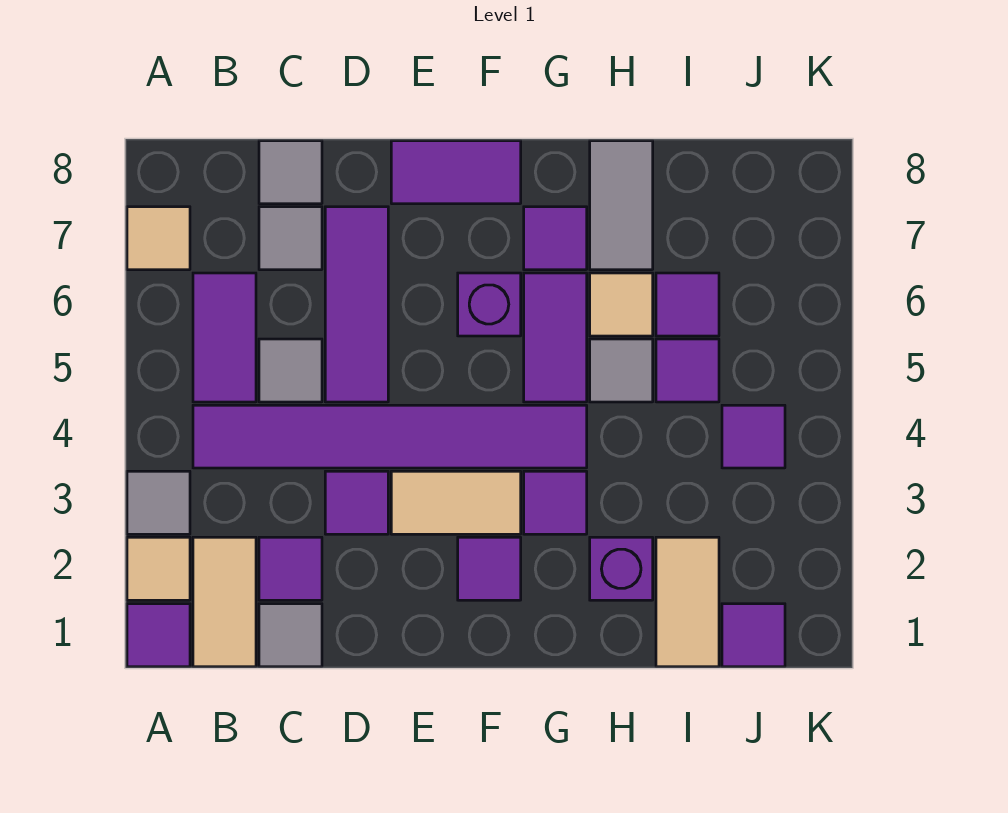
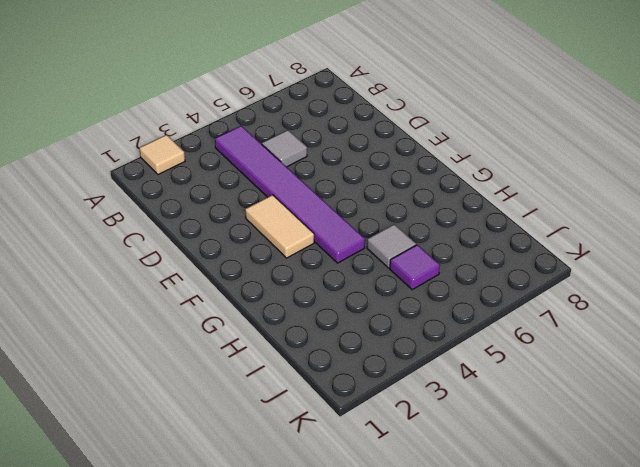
none -> purple tile A1 level 1
none -> grey tile A3 level 1
none -> tan tile A7 level 1
none -> tan tile B1:B2 level 1

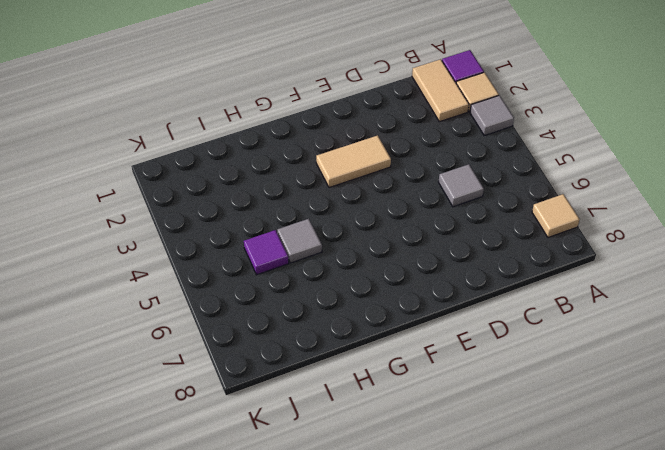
none -> purple tile B4:G4 level 1
none -> purple tile B5:B6 level 1
none -> grey tile C1 level 1
none -> purple tile C2 level 1

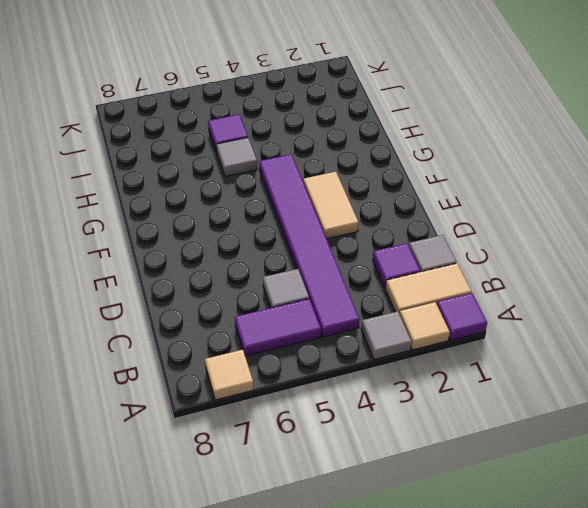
none -> grey tile C7 level 1
none -> grey tile C8 level 1
none -> purple tile D3 level 1
none -> purple tile D5:D7 level 1

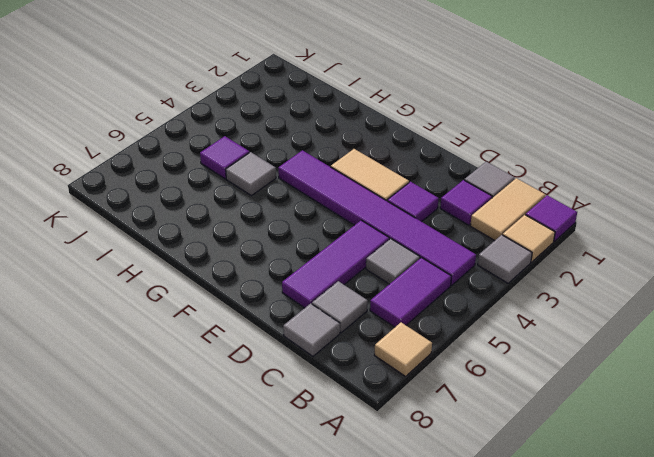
none -> purple tile E8:F8 level 1
none -> purple tile F2 level 1
none -> purple brick F6 level 1
none -> purple tile G3 level 1

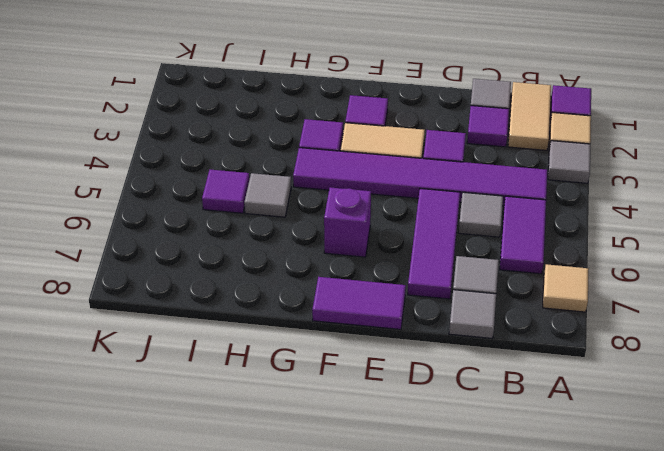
none -> purple tile G5:G6 level 1
none -> purple tile G7 level 1
none -> purple brick H2 level 1
none -> tan tile H6 level 1

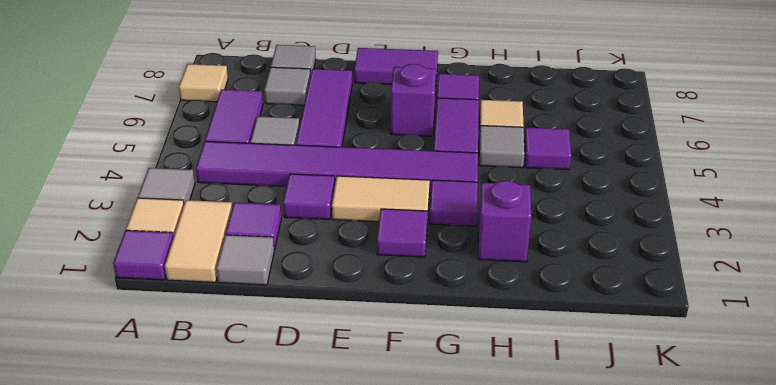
none -> grey tile H7:H8 level 1
none -> tan tile I1:I2 level 1
none -> purple tile I6 level 1
none -> purple tile J1 level 1

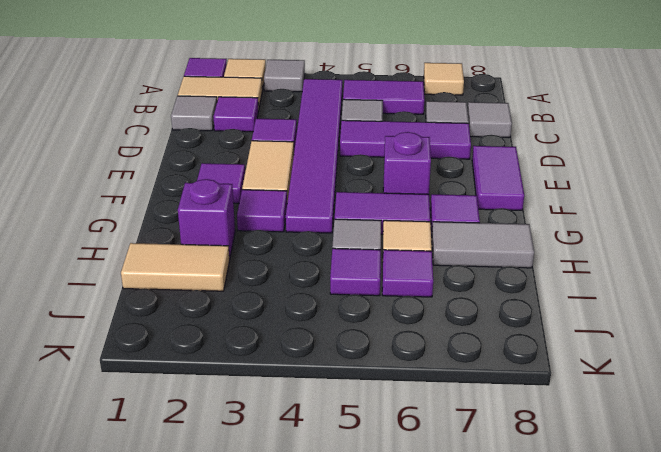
none -> purple tile J1 level 1
none -> purple tile J4 level 1

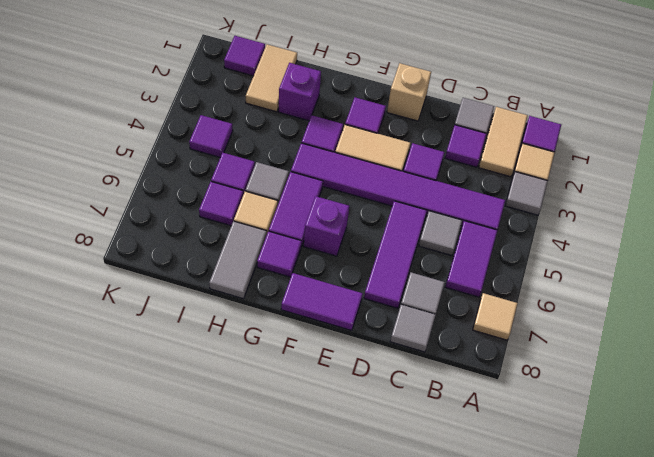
tan brick E1 level 1 -> none

